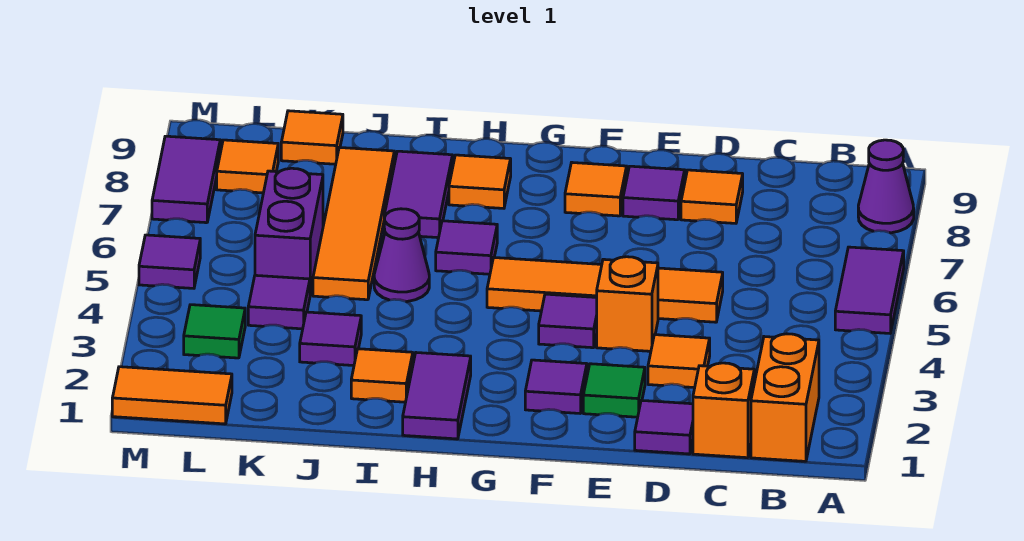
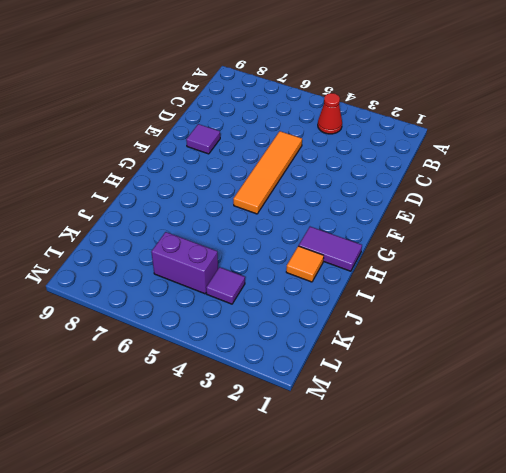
red cone B4 level 1 -> none
none -> purple tile A5:A6 level 1
none -> purple cone A8 level 1
none -> orange brick B1:B2 level 1
none -> orange brick C1 level 1

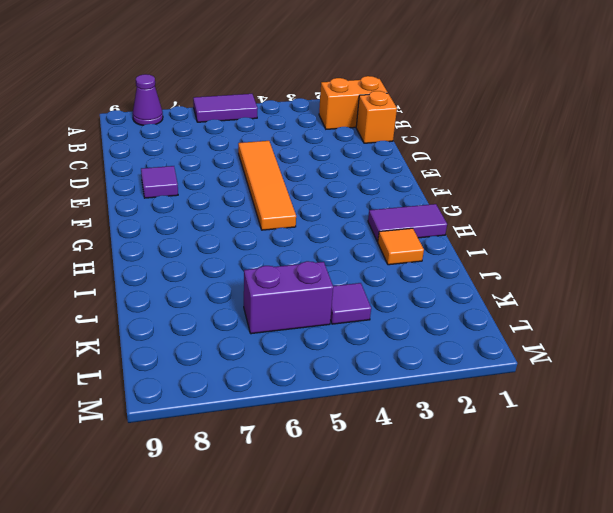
none -> purple tile D1 level 1
none -> orange tile D3 level 1
none -> orange tile D8 level 1
none -> green tile E2 level 1

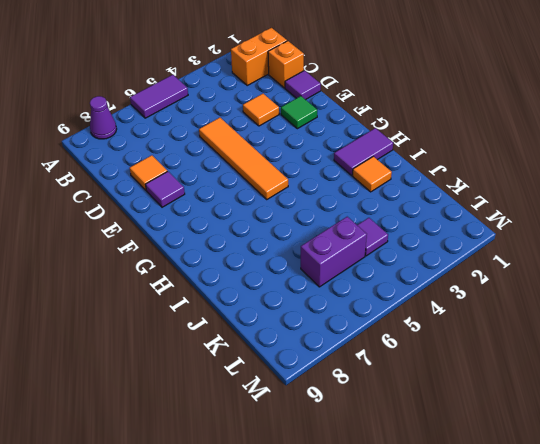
none -> orange brick E4 level 1
none -> purple tile F2 level 1
none -> purple tile F4 level 1
none -> orange tile F8 level 1

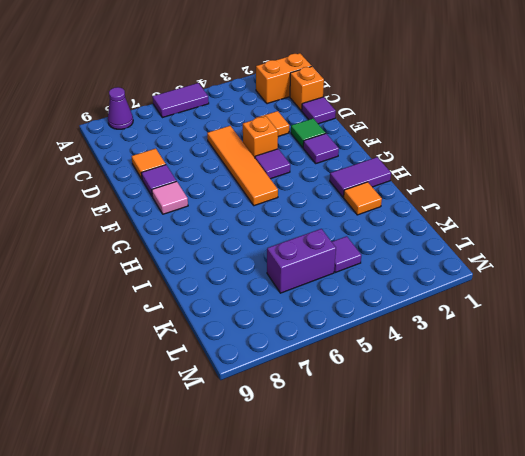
pink tile F8 level 1 -> orange tile F8 level 1
none -> purple tile H6 level 1
none -> orange tile H8 level 1
none -> purple cone I5 level 1
none -> purple tile I7:I8 level 1

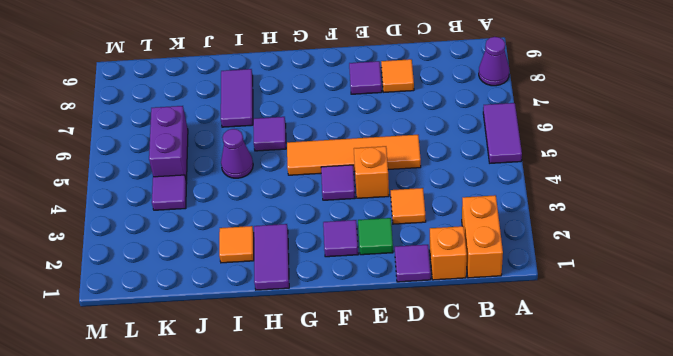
none -> orange tile F8 level 1
none -> orange tile H8 level 1
none -> purple tile J3 level 1
none -> orange tile J5:J8 level 1

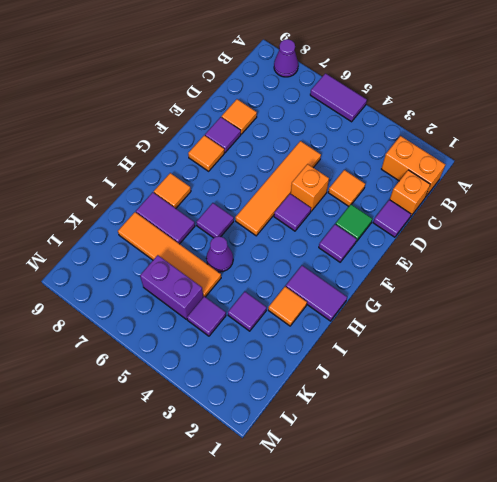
none -> orange tile K9 level 1
none -> orange tile L1:M1 level 1
none -> green tile L3 level 1
none -> orange tile L8 level 1

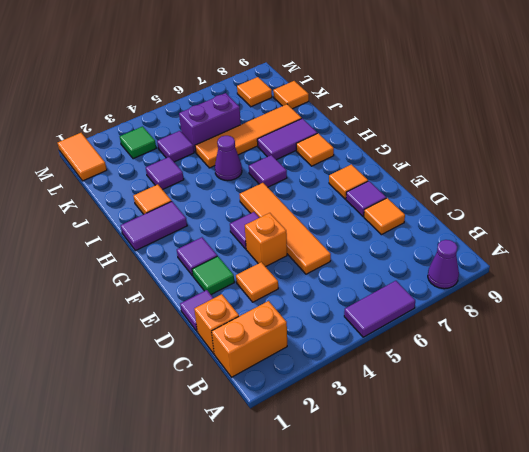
none -> purple tile M5 level 1
none -> purple tile M7:M8 level 1

